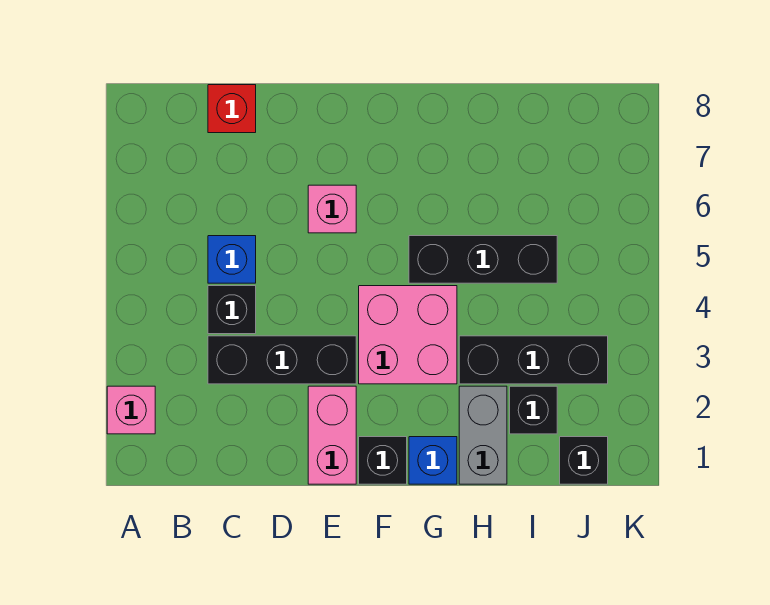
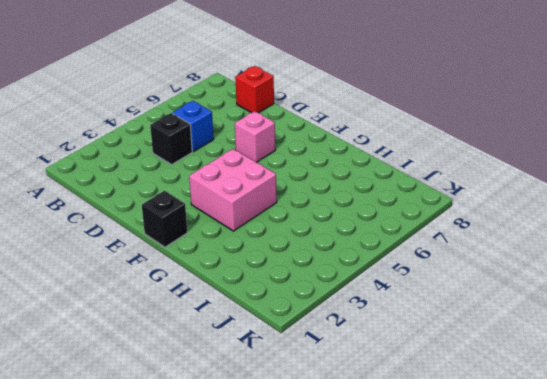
none -> pink brick A2 level 1
none -> black brick C3:E3 level 1
none -> pink brick E1:E2 level 1

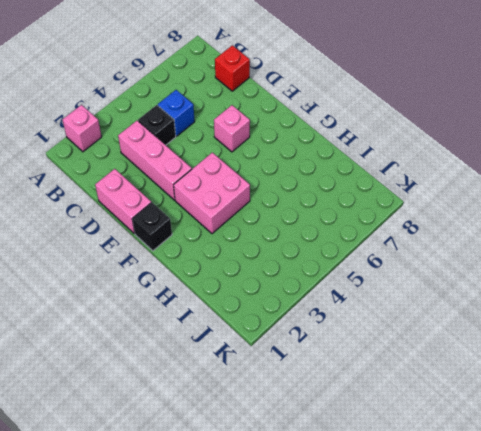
pink brick C3:E3 level 1 -> black brick C3:E3 level 1
pink brick D1:E1 level 1 -> pink brick E1:E2 level 1
none -> blue brick G1 level 1
none -> black brick G5:I5 level 1
none -> grey brick H1:H2 level 1

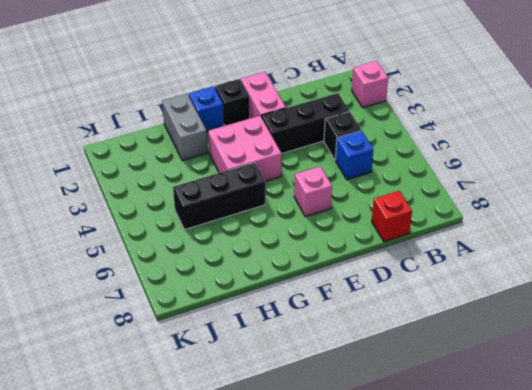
none -> black brick H3:J3 level 1
none -> black brick I2 level 1
none -> black brick J1 level 1

